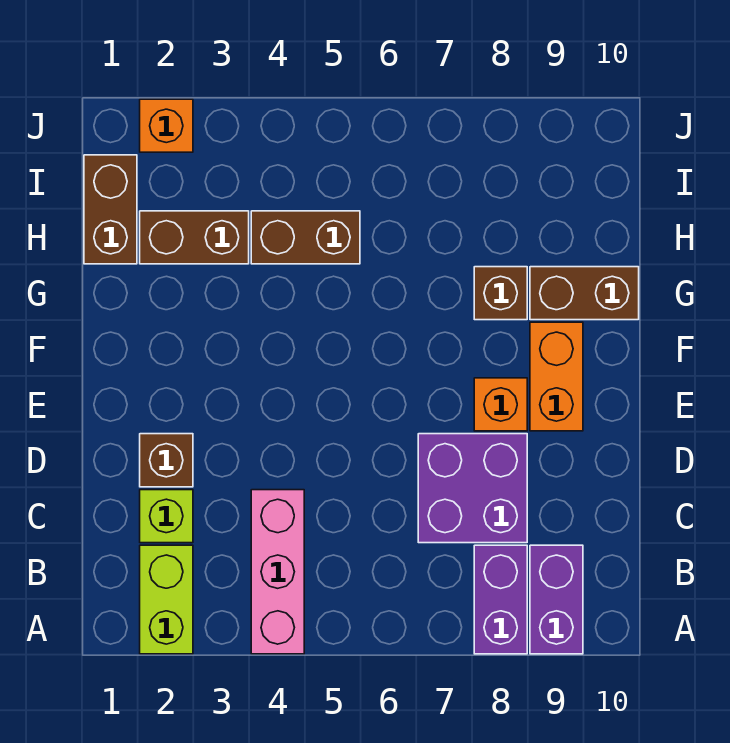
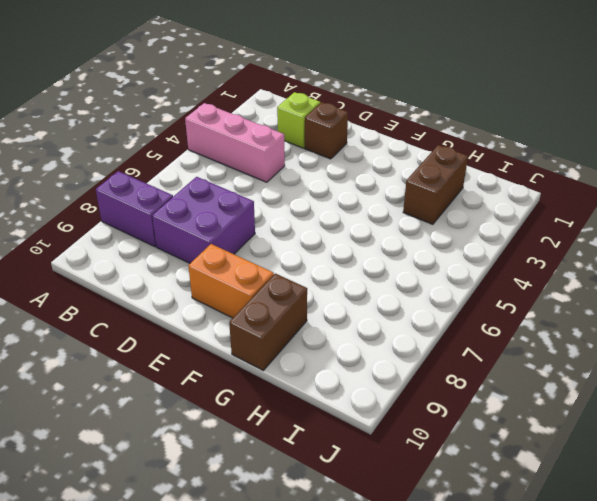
none -> lime brick A2:B2 level 1
none -> purple brick A9:B9 level 1
none -> orange brick E8 level 1

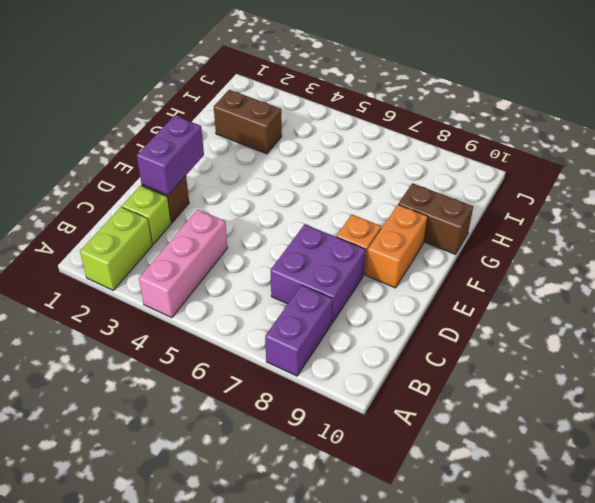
purple brick D2:E2 level 2 -> purple brick A9:B9 level 1
none -> brown brick G8 level 1
none -> brown brick H1:I1 level 1
none -> brown brick H4:H5 level 1

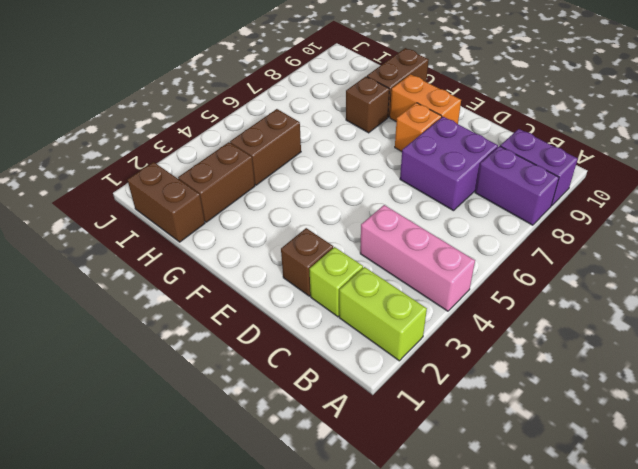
none -> orange brick J2 level 1

